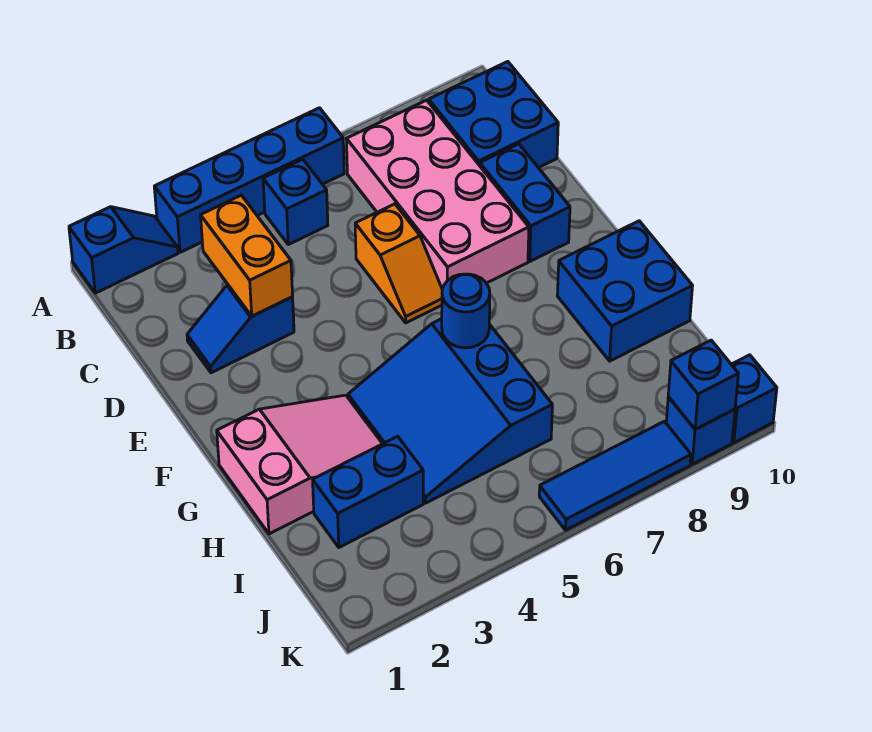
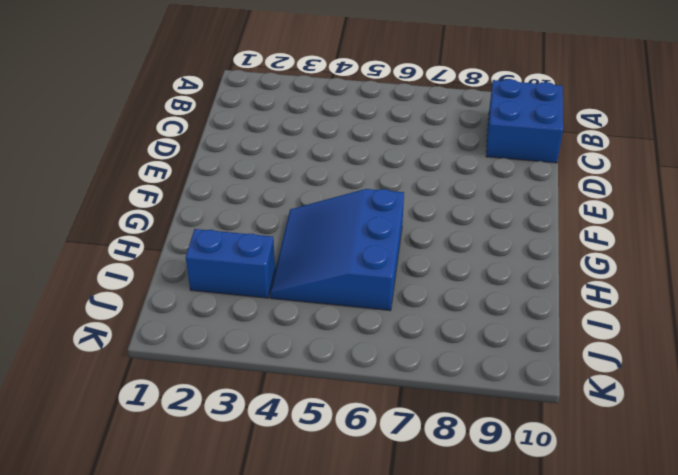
none -> blue slope A1:A2 level 1 top 1
none -> blue brick A3:A6 level 1
none -> blue brick B5 level 1

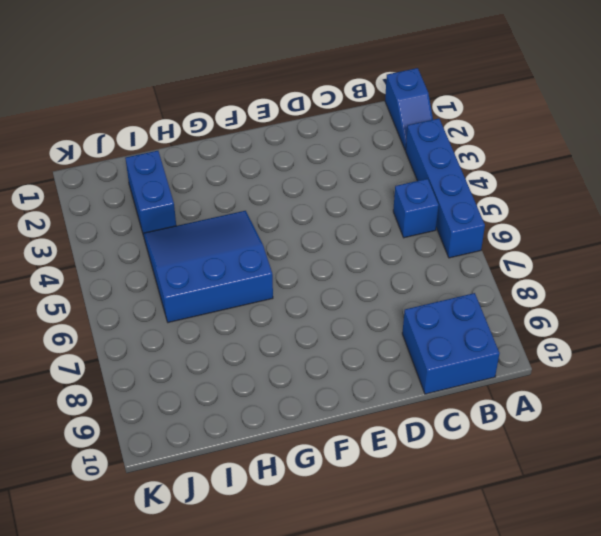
none -> pink brick B7:E8 level 1
none -> blue slope D2:D3 level 1 top 3
none -> orange slope D6:E6 level 1 top D

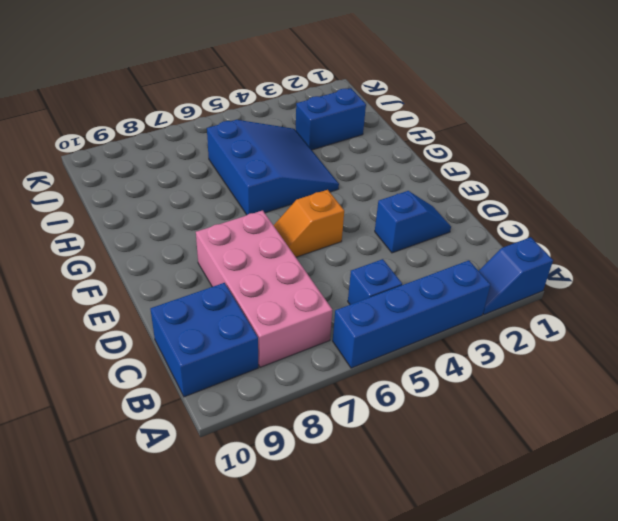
orange slope E5:E6 level 1 top 5 -> orange slope D6:E6 level 1 top D
none -> blue brick D9:E9 level 1
none -> pink slope G1:H3 level 1 top 1
none -> blue brick G9:H10 level 1

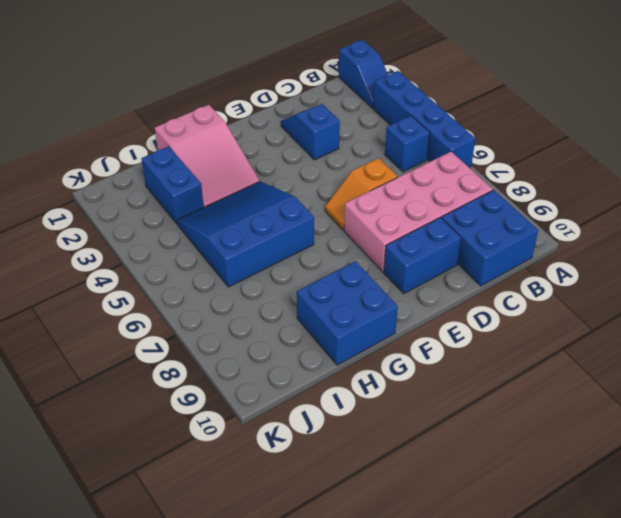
none -> blue tile K6:K8 level 1
none -> blue brick K9 level 1
none -> blue brick K10 level 1

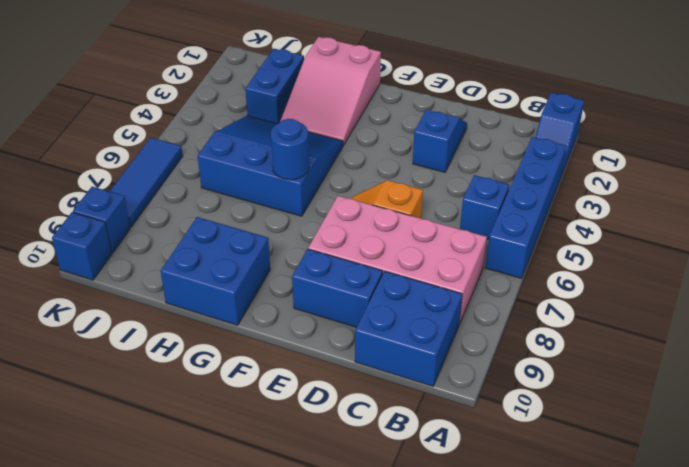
none -> orange brick C3:D3 level 2
none -> blue brick K9 level 2

